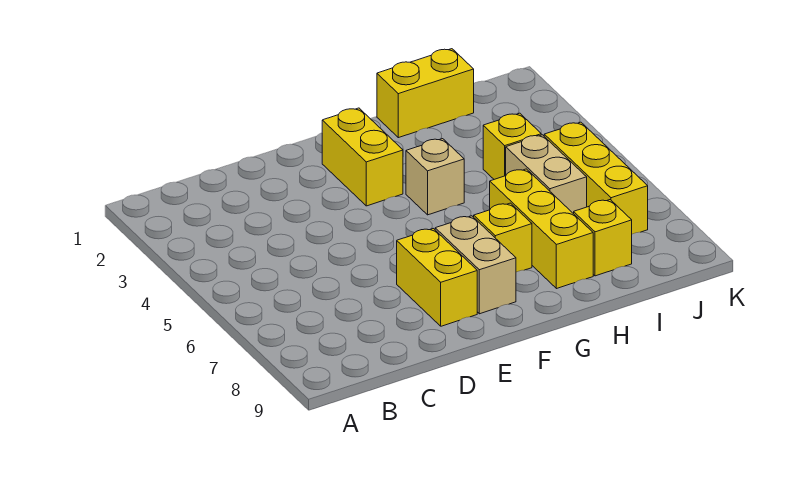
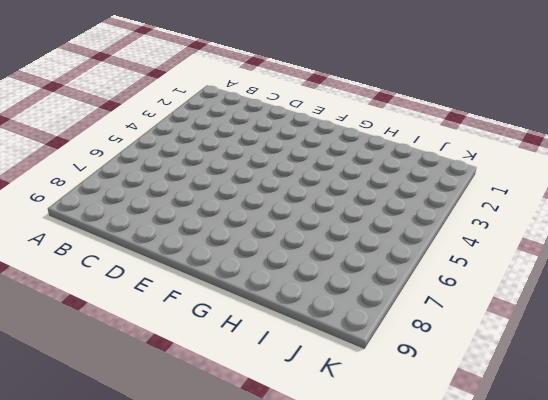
none -> yellow brick E7:E8 level 1
none -> yellow brick F2:F3 level 1

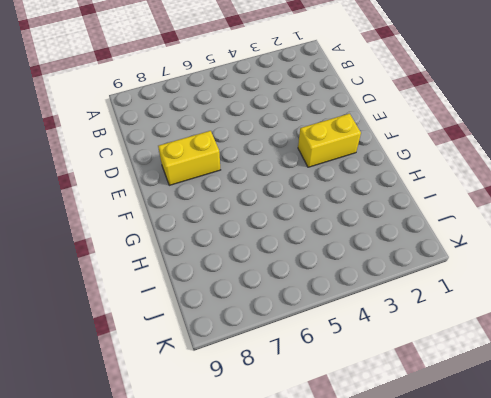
none -> tan brick F7:F8 level 1
none -> tan brick G4 level 1

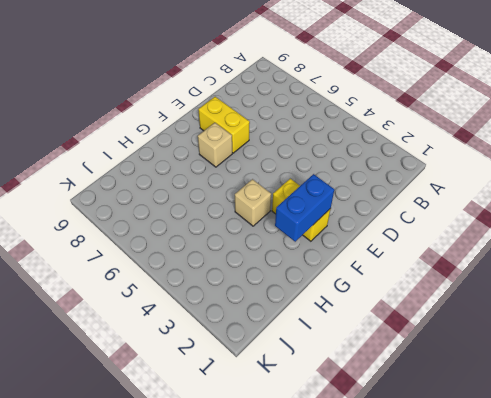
blue brick F2:G2 level 2 -> none
tan brick F7 level 1 -> tan brick F7:F8 level 1
none -> yellow brick G7 level 1
none -> yellow brick H1:I1 level 1

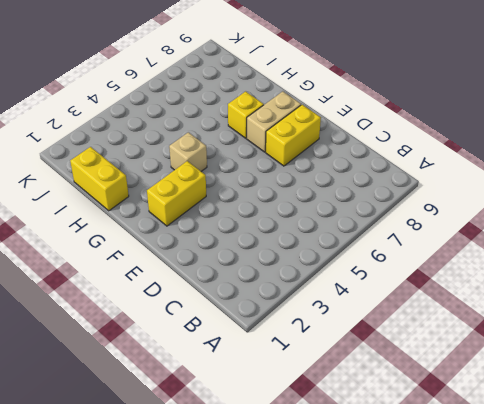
none -> yellow brick H6:H8 level 1
none -> yellow brick I4 level 1

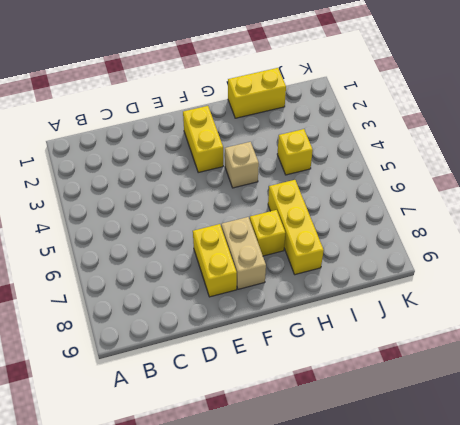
none -> tan brick I5:I6 level 1
none -> yellow brick I8 level 1

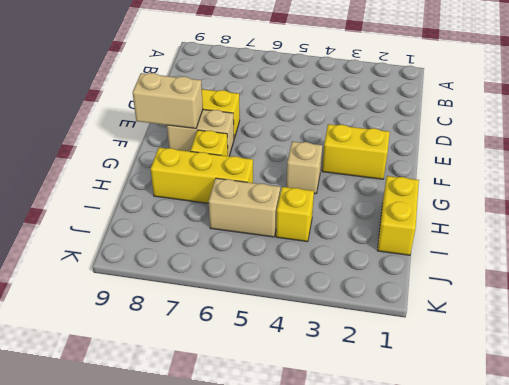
tan brick F8:F9 level 2 -> none
none -> yellow brick I8 level 1
none -> yellow brick J5:J7 level 1

